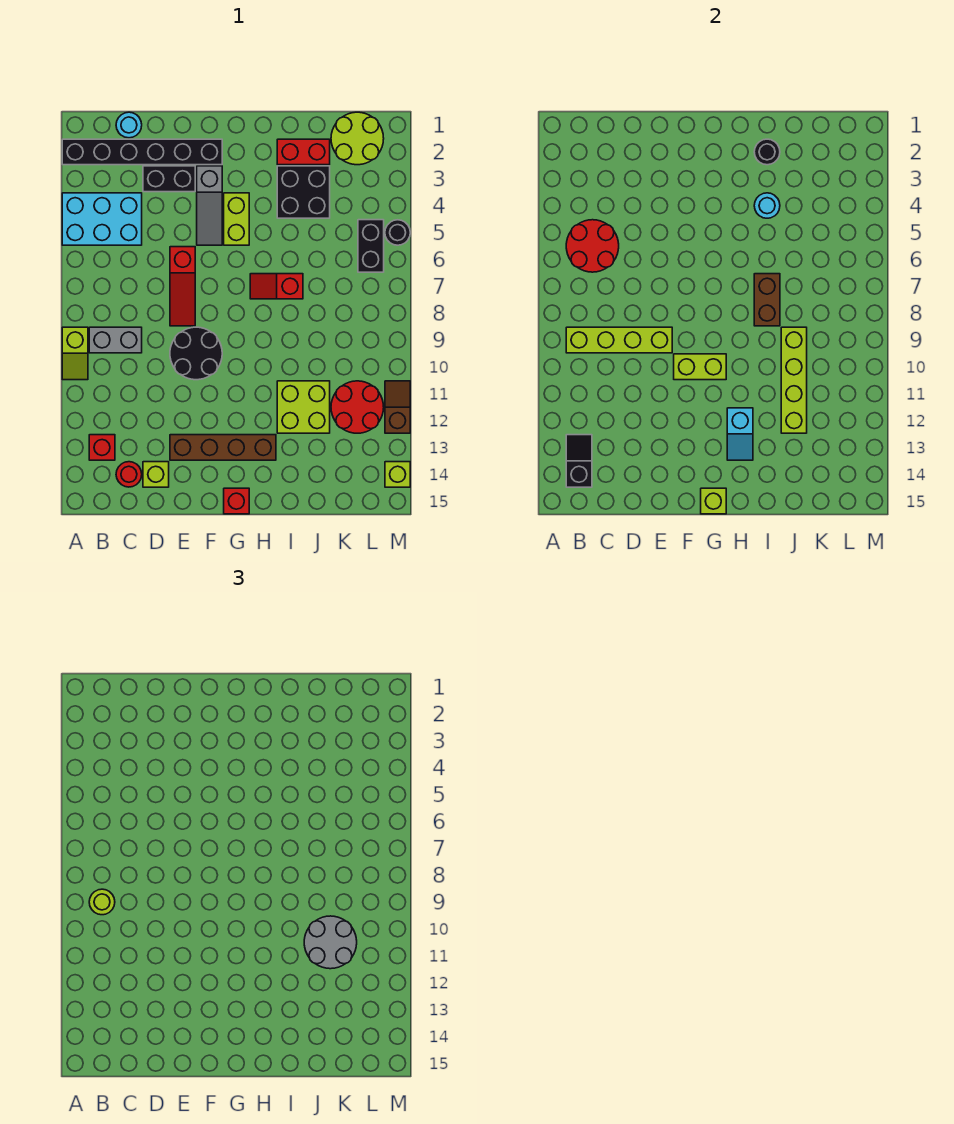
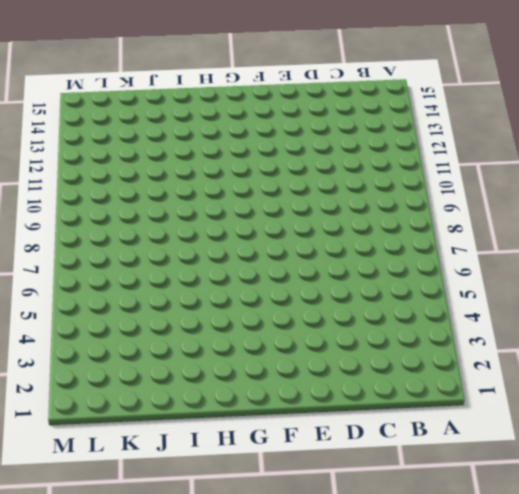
none -> black brick A2:F2 level 1
none -> cyan brick A4:C5 level 1
none -> lime slope A9:A10 level 1 top 9
none -> grey brick B9:C9 level 1

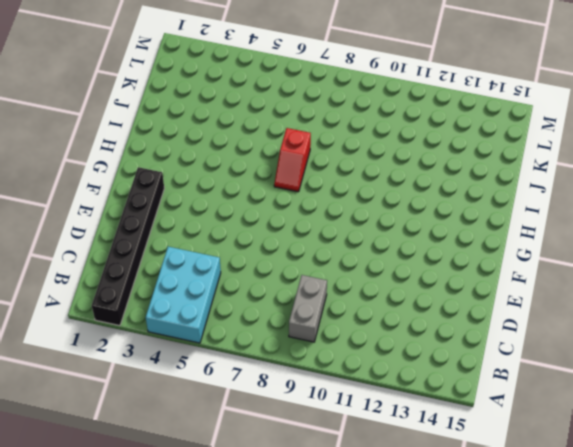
none -> lime slope A9:A10 level 1 top 9
none -> red brick B13 level 1
none -> cyan round brick C1 level 1
none -> red round brick C14 level 1

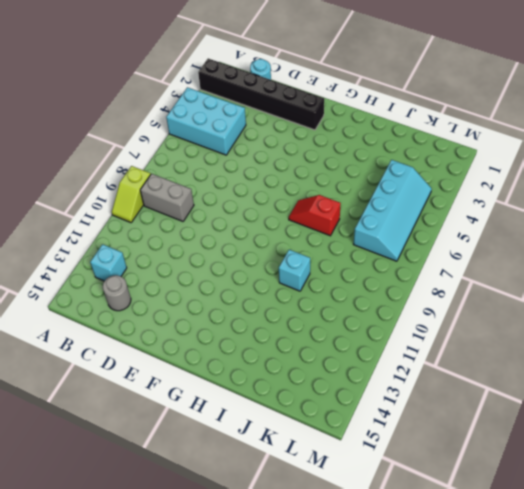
cyan brick B13 level 1 -> red brick B13 level 1
grey round brick C14 level 1 -> red round brick C14 level 1
cyan brick I10 level 1 -> none
cyan slope K4:L7 level 1 top K -> black brick L5:L6 level 1
none -> black brick D3:E3 level 1
none -> lime brick D14 level 1
none -> red slope E6:E8 level 1 top 6
none -> black round brick E9:F10 level 1

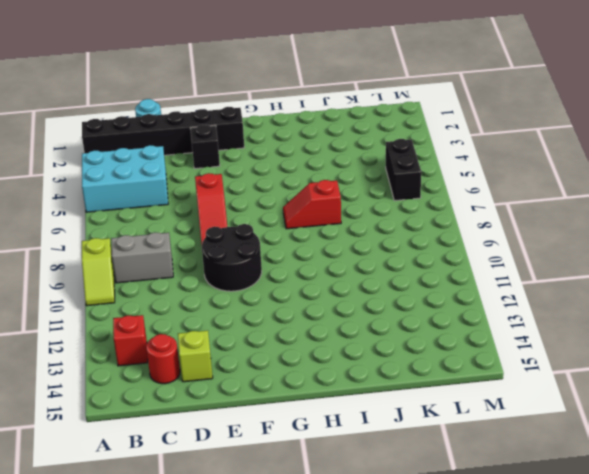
black brick E3 level 1 -> black brick D3:E3 level 1
none -> brown brick E13:H13 level 1
none -> grey slope F3:F5 level 1 top 3
none -> lime brick G4:G5 level 1
none -> red brick G15 level 1

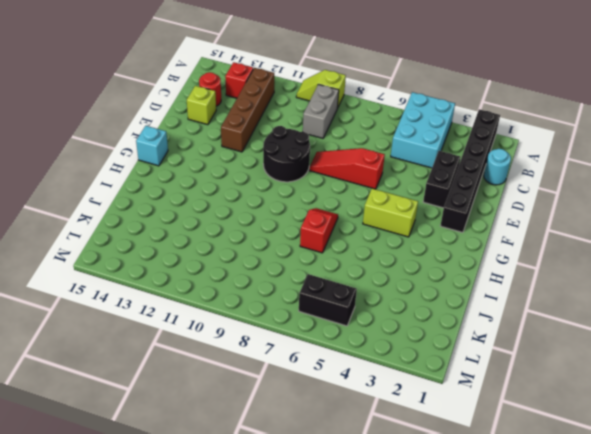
brown brick B12:E12 level 1 -> brown brick E13:H13 level 1
cyan brick G15 level 1 -> red brick G15 level 1
none -> grey slope F3:F5 level 1 top 3
none -> red brick I2:J2 level 1
none -> black brick I3:J4 level 1
none -> lime brick I11:J12 level 1

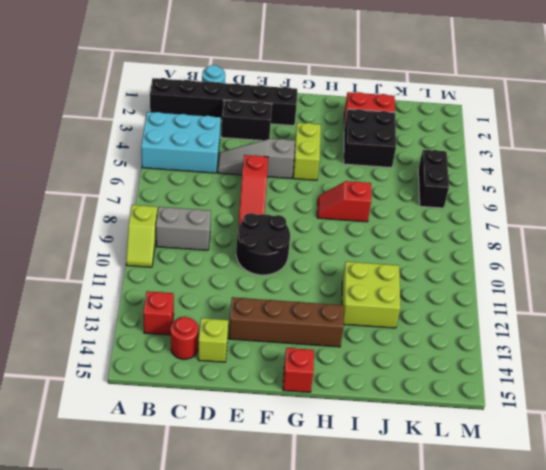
grey slope D5:F5 level 1 top F -> grey slope F3:F5 level 1 top 3
none -> lime round brick K1:L2 level 1
none -> red round brick K11:L12 level 1
none -> black round brick M5 level 1
none -> brown slope M11:M12 level 1 top 12

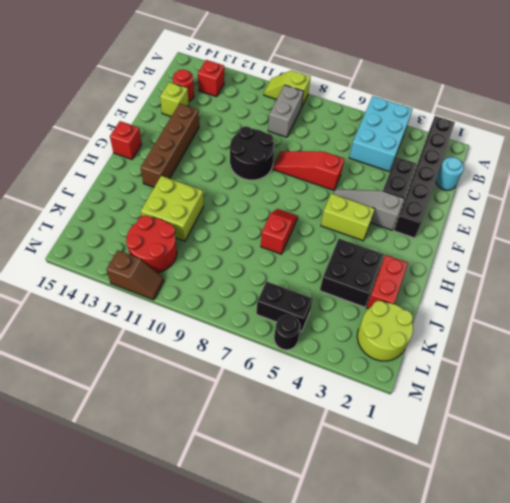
none -> lime brick M14 level 1
none -> red round brick B5:C6 level 2
none -> lime brick B9:E9 level 2
none -> black slope B13:B14 level 2 top 14

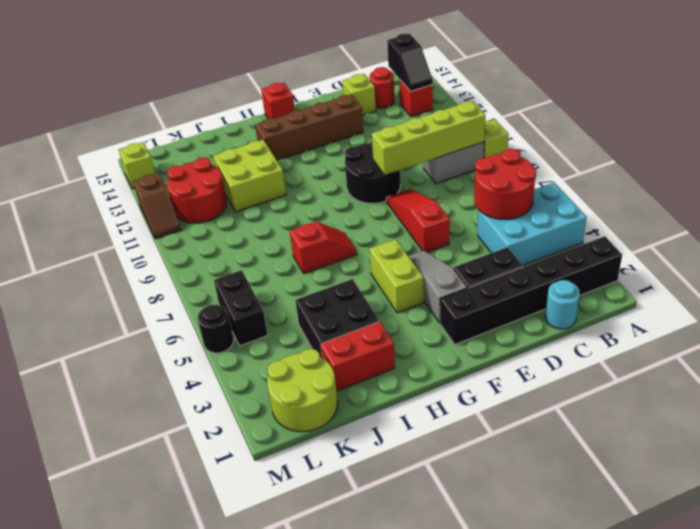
none -> lime brick F10:G10 level 2
none -> lime brick G15 level 2
none -> cyan slope H12:H13 level 2 top 12
none -> black round brick I2 level 2

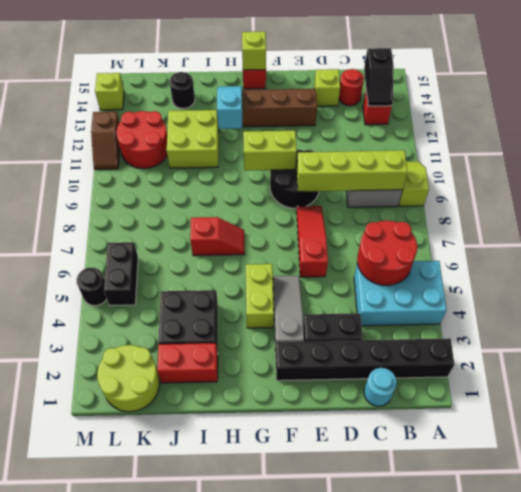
black round brick J14 level 1 -> black round brick I2 level 2
none -> cyan round brick I4 level 2
none -> brown brick I7:I8 level 2
none -> lime brick J9:J12 level 2
none -> lime round brick B9 level 3

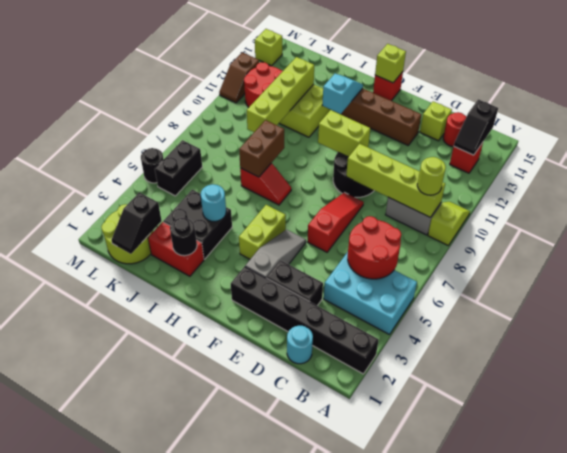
black slope K1:K2 level 2 top 2 -> none
none -> grey round brick J10:K11 level 3

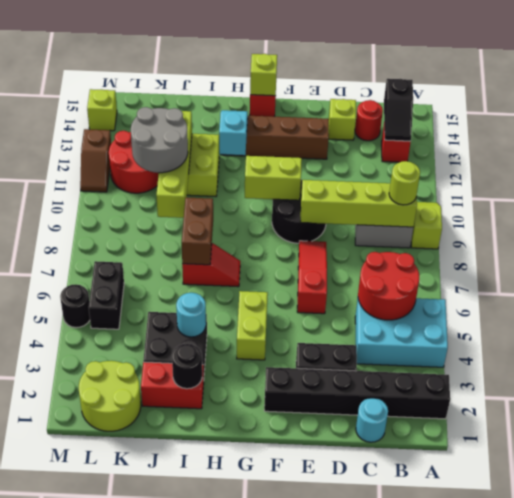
none -> grey slope F3:F5 level 1 top 3

